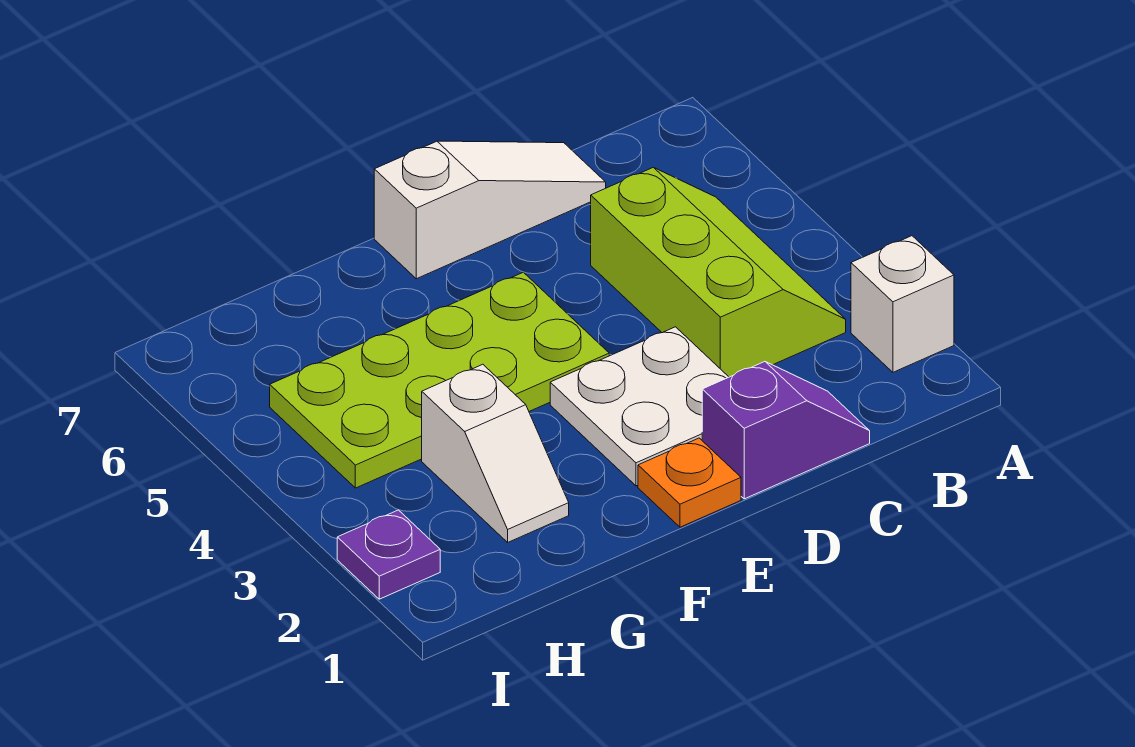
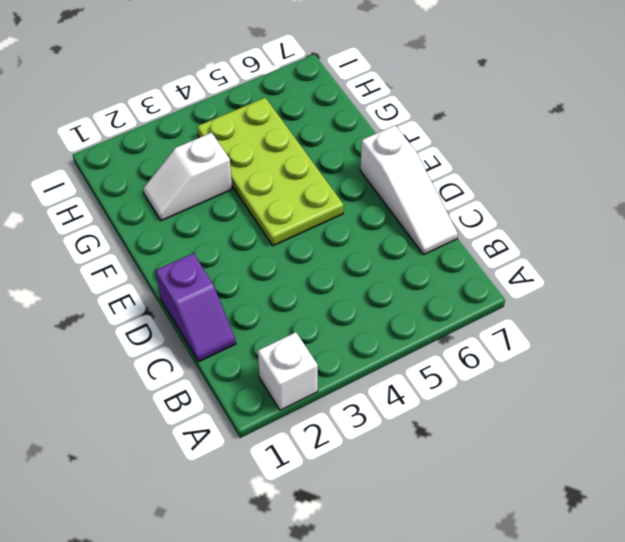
none -> lime slope B3:C5 level 1 top C
none -> white plate D2:E3 level 1

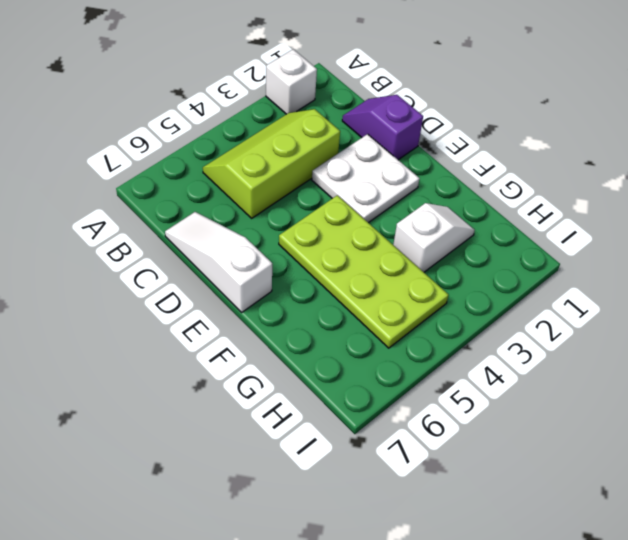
none -> orange plate E1 level 1
none -> purple plate I2 level 1

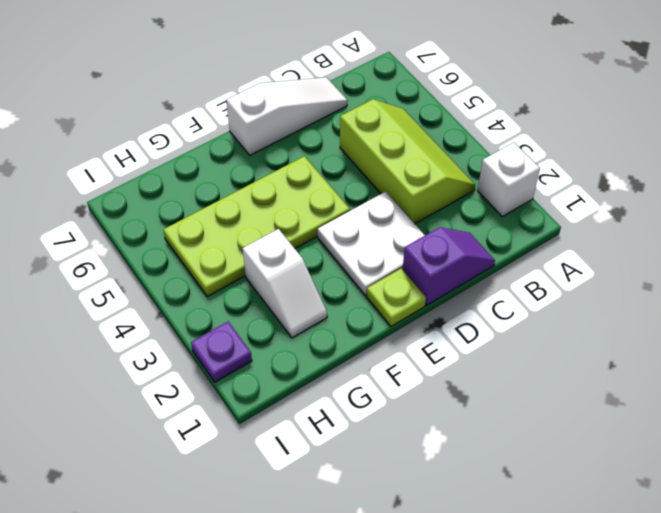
lime plate E1 level 1 -> orange plate E1 level 1

